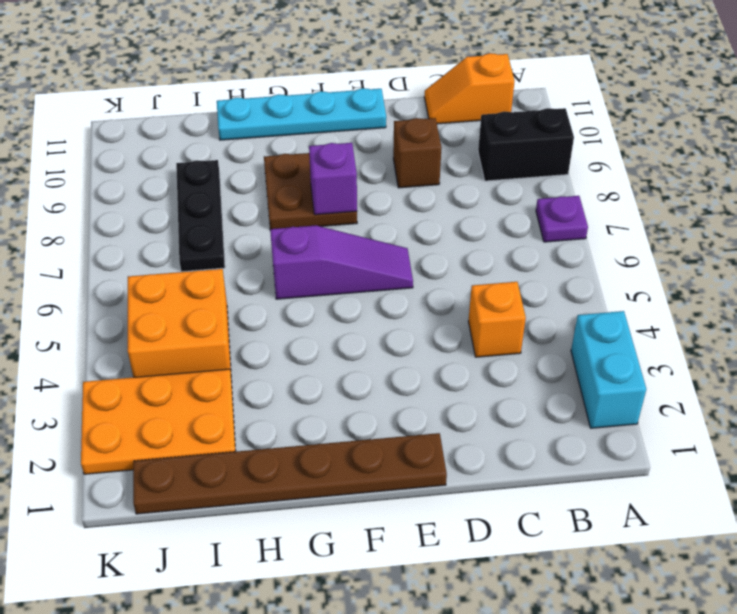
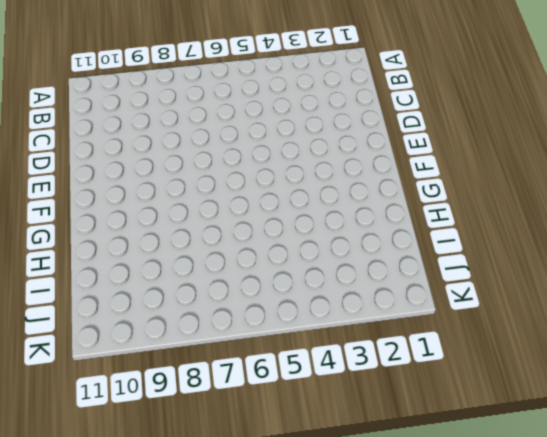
none -> cyan brick A2:A3 level 1
none -> purple plate A7 level 1
none -> black brick A9:B9 level 1

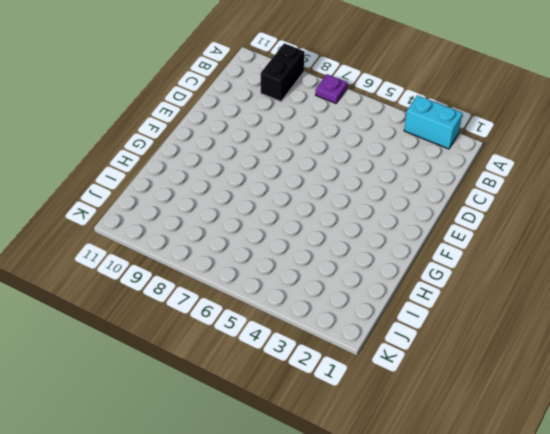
none -> orange slope B11:C11 level 1 top B
none -> orange brick C4 level 1
none -> brown brick D9 level 1

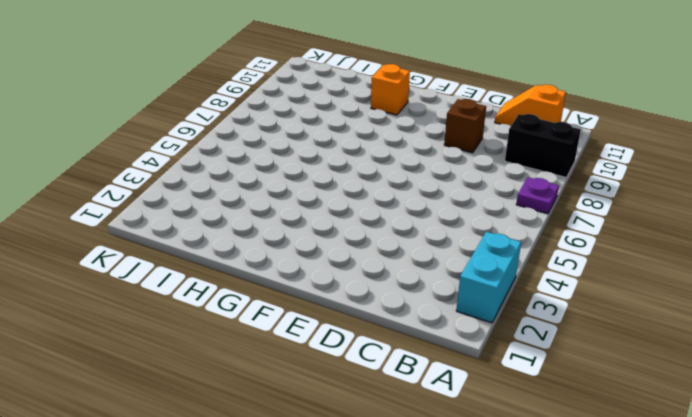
orange brick G10 level 1 -> orange brick C4 level 1
none -> brown plate E1:J1 level 1
none -> purple slope E6:G6 level 1 top G
none -> cyan plate E11:H11 level 1

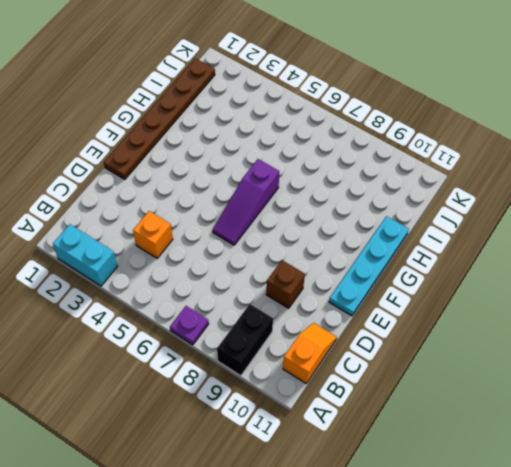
none -> brown plate F8:G9 level 1
none -> orange plate I2:K3 level 1
none -> orange brick I4:J5 level 1

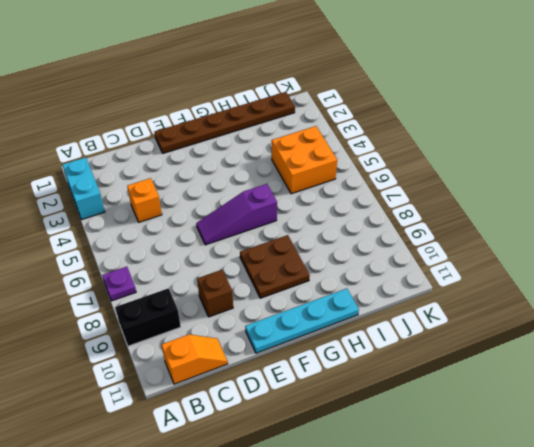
none -> orange plate I2:K3 level 1
none -> black plate I7:I9 level 1
none -> purple brick F8 level 2

